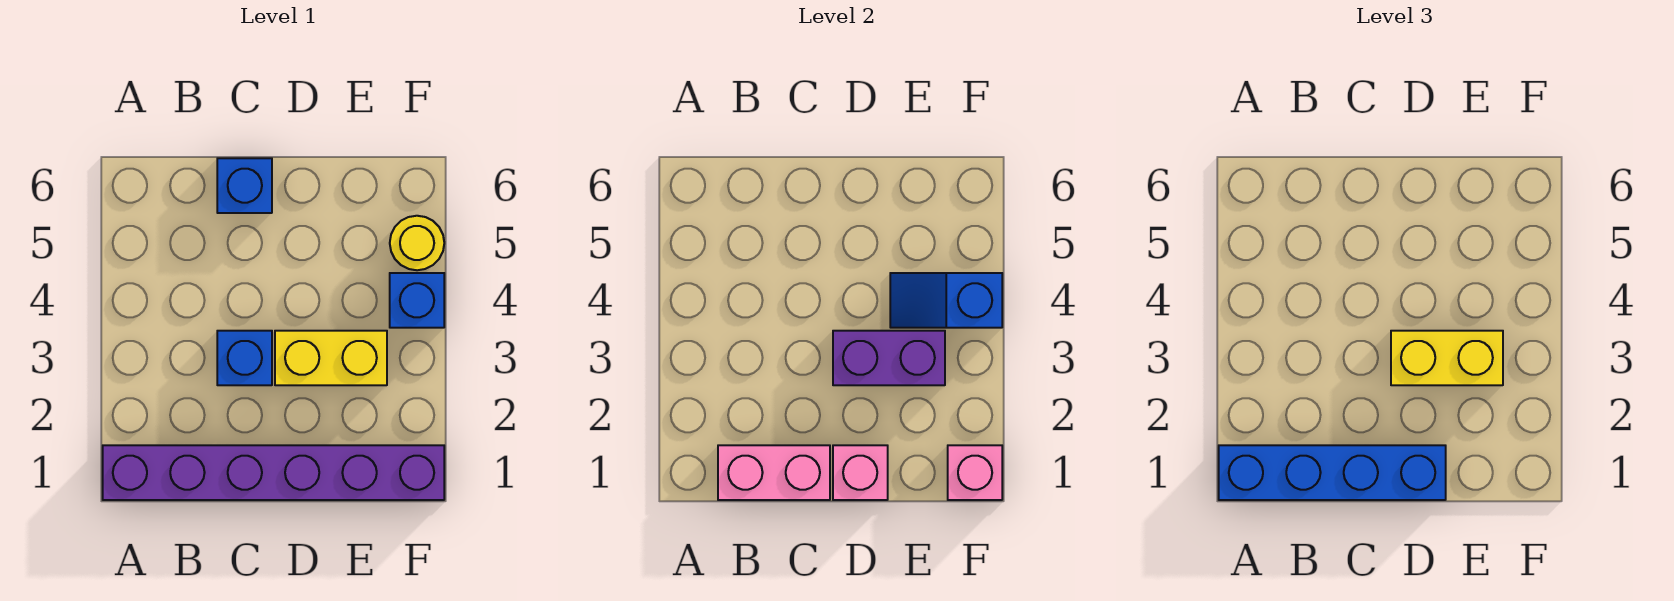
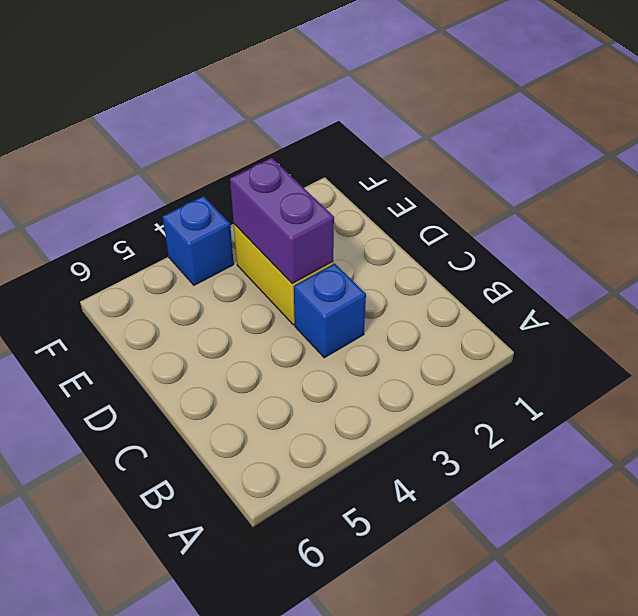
none -> purple brick A1:F1 level 1
none -> blue brick C6 level 1
none -> yellow round brick F5 level 1

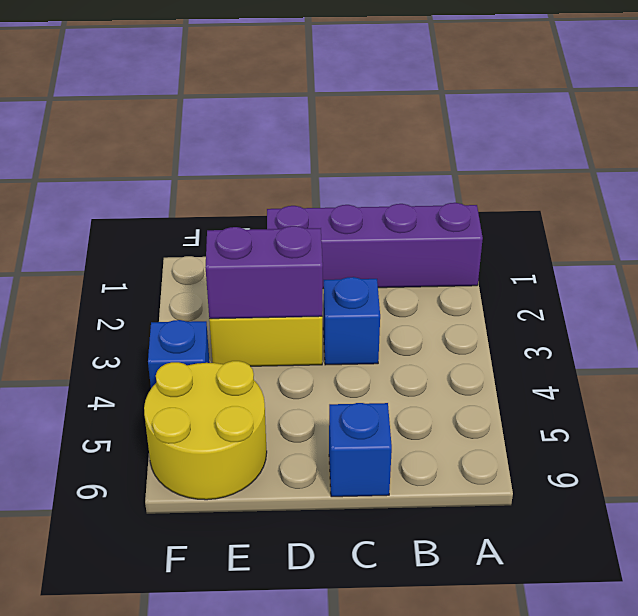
purple brick A1:D1 level 1 -> purple brick A1:F1 level 1
yellow round brick E5:F6 level 1 -> yellow round brick F5 level 1
none -> pink brick B1:C1 level 2
none -> pink brick D1 level 2
none -> blue slope E4:F4 level 2 top F

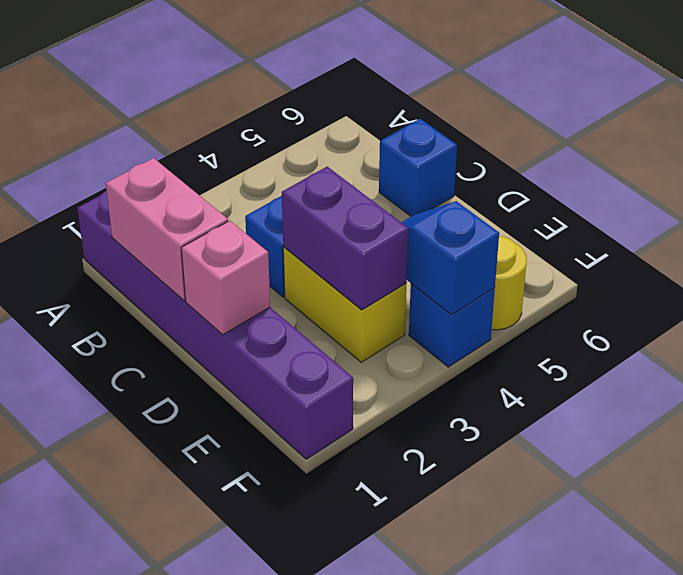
none -> pink brick F1 level 2
none -> blue brick A1:D1 level 3
none -> yellow brick D3:E3 level 3

